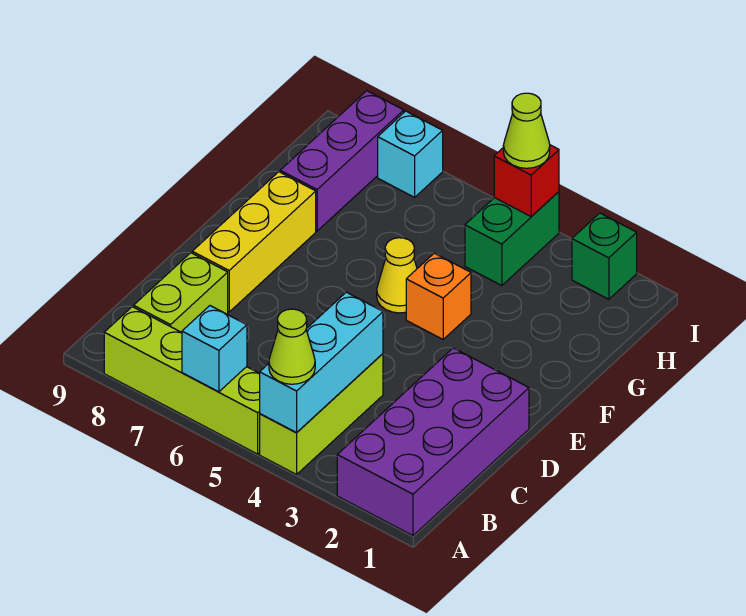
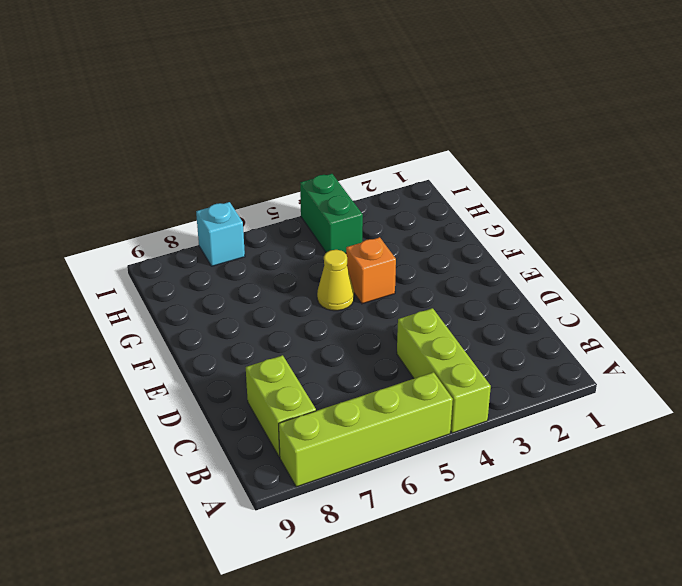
none -> purple brick A1:D2 level 1
none -> yellow brick D8:F8 level 1
none -> purple brick G8:I8 level 1

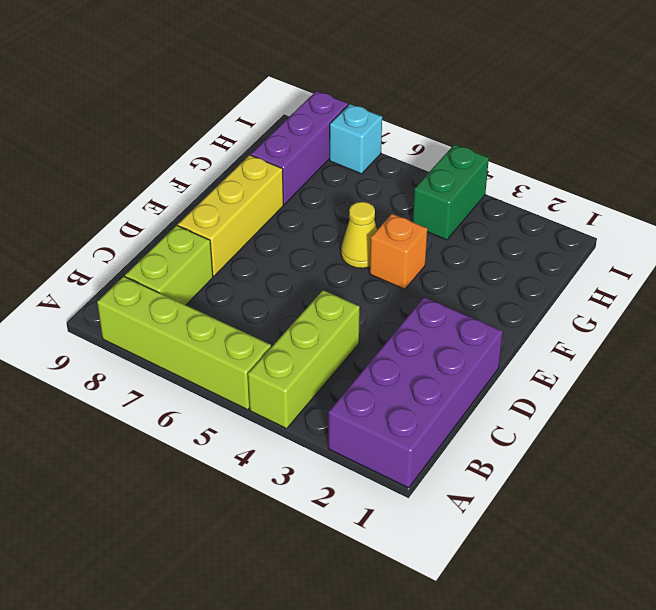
none -> green brick I2 level 1
none -> cyan brick A4:C4 level 2
none -> cyan brick A6 level 2

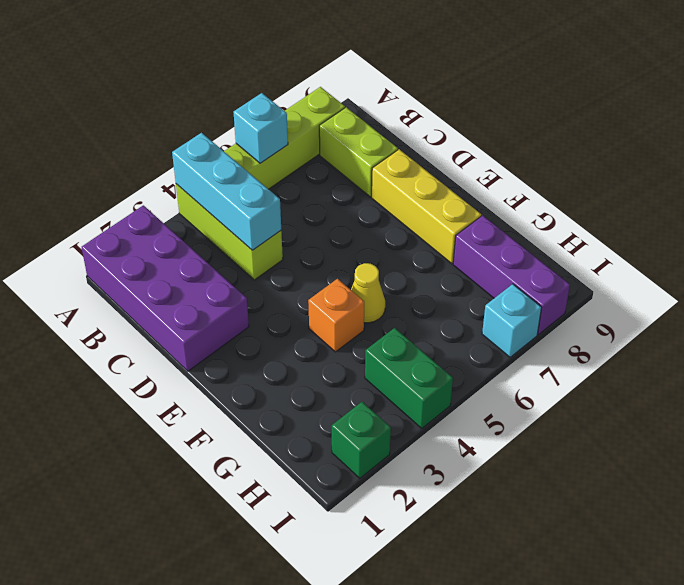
none -> red brick I4 level 2
none -> lime cone A4 level 3
none -> lime cone I4 level 3

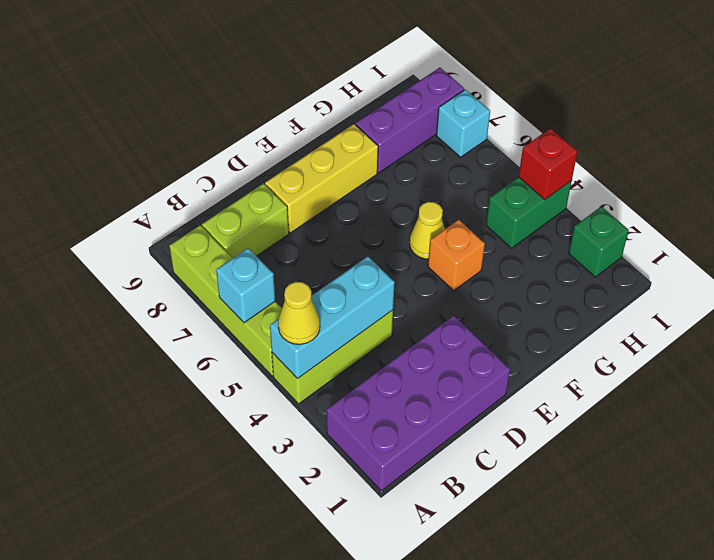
yellow cone A4 level 3 -> lime cone A4 level 3
none -> lime cone I4 level 3

